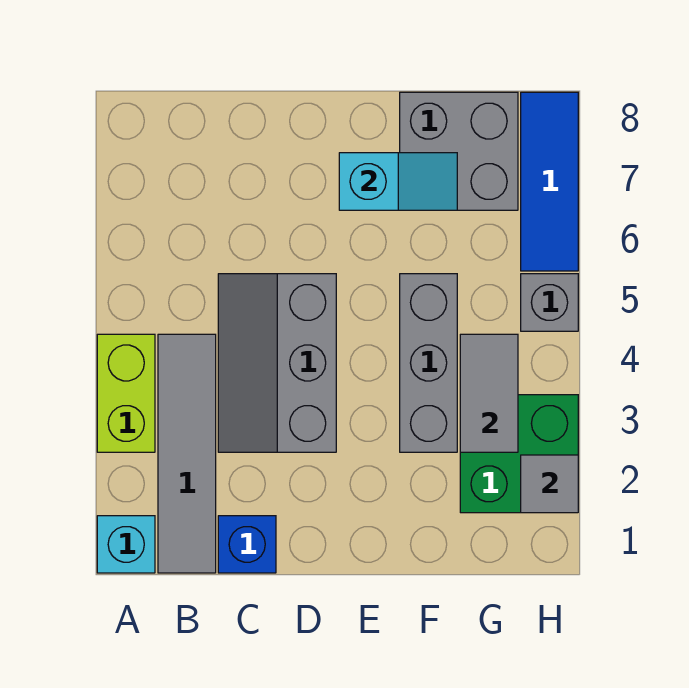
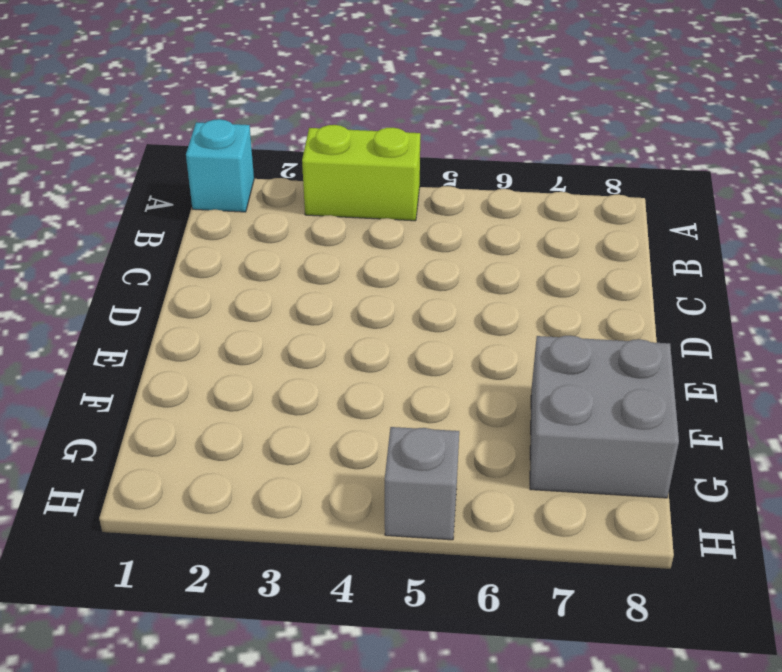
none -> grey tile B1:B4 level 1
none -> blue brick C1 level 1
none -> grey slope C3:D5 level 1 top D

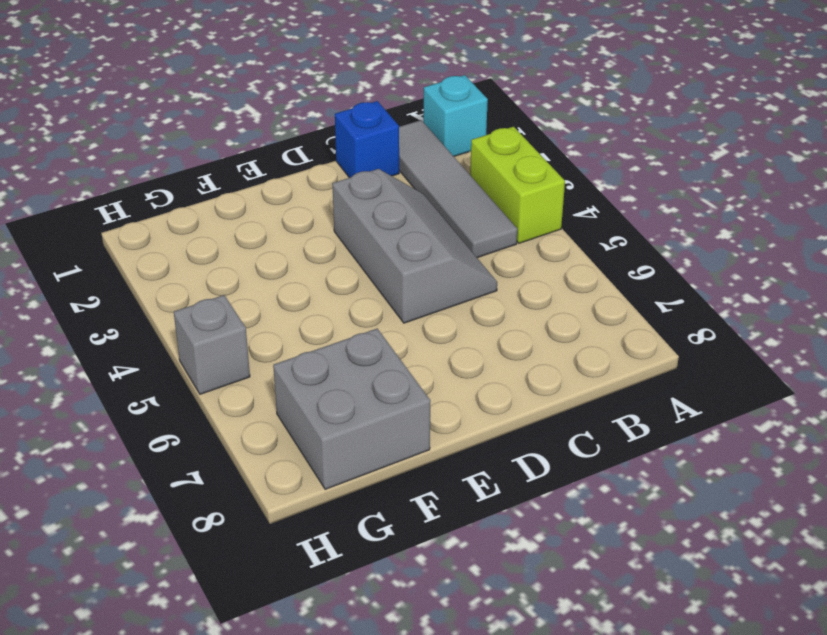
none -> grey brick F3:F5 level 1
none -> green brick G2:H3 level 1
none -> blue tile H6:H8 level 1

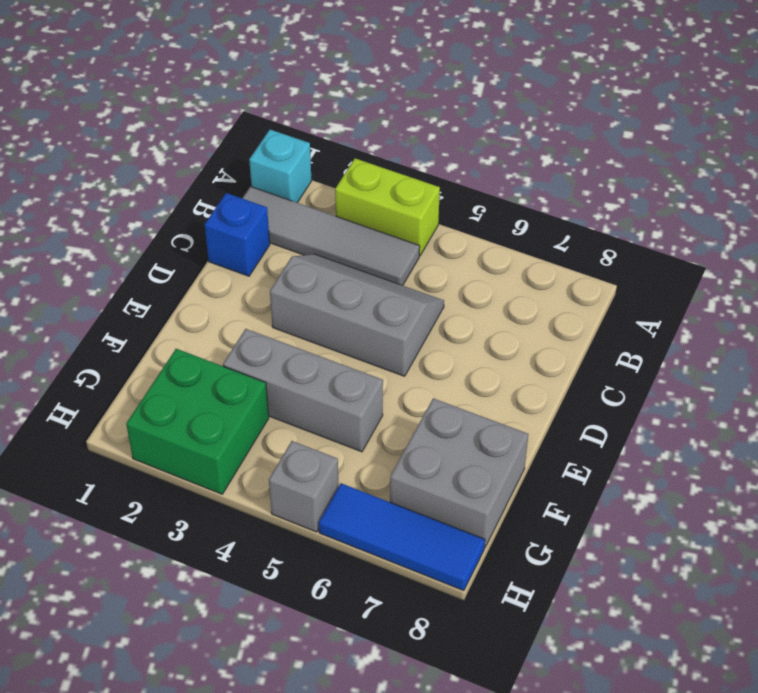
none -> cyan slope E7:F7 level 2 top E
none -> grey tile G3:G4 level 2
none -> grey tile H2 level 2

